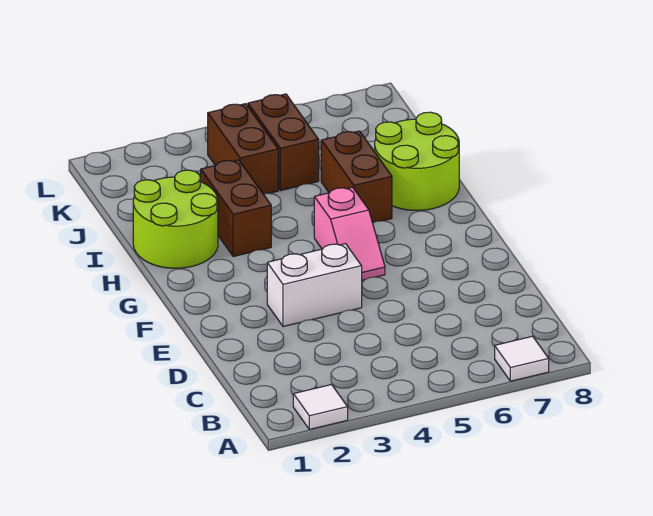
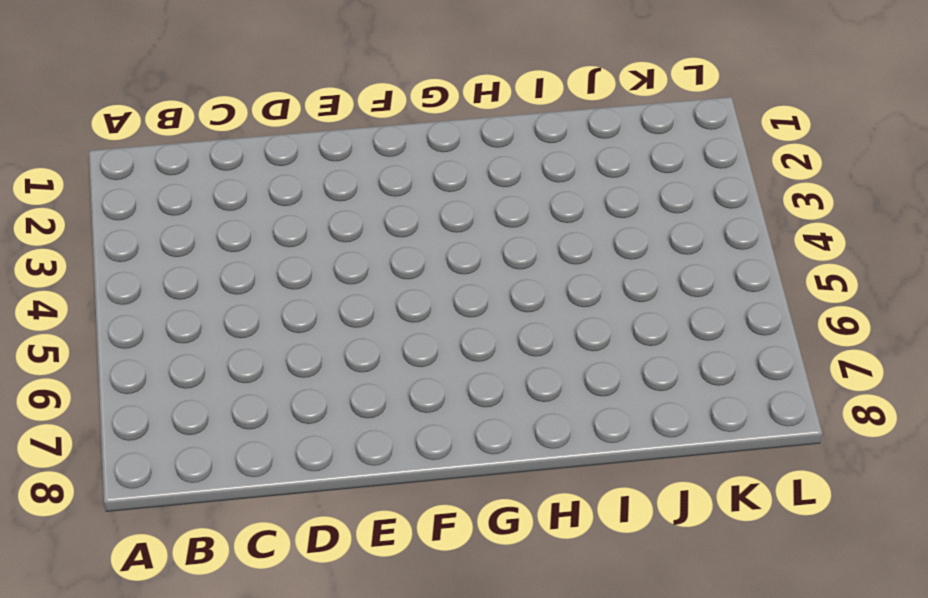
none -> white tile A2 level 1
none -> white tile A7 level 1

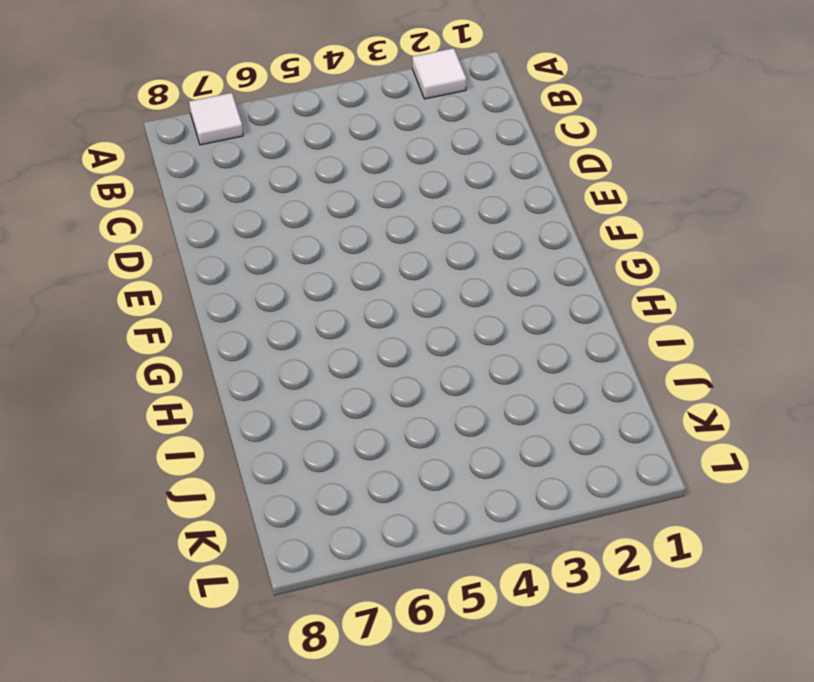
none -> white brick E3:E4 level 1
none -> pink slope F5:G5 level 1 top G

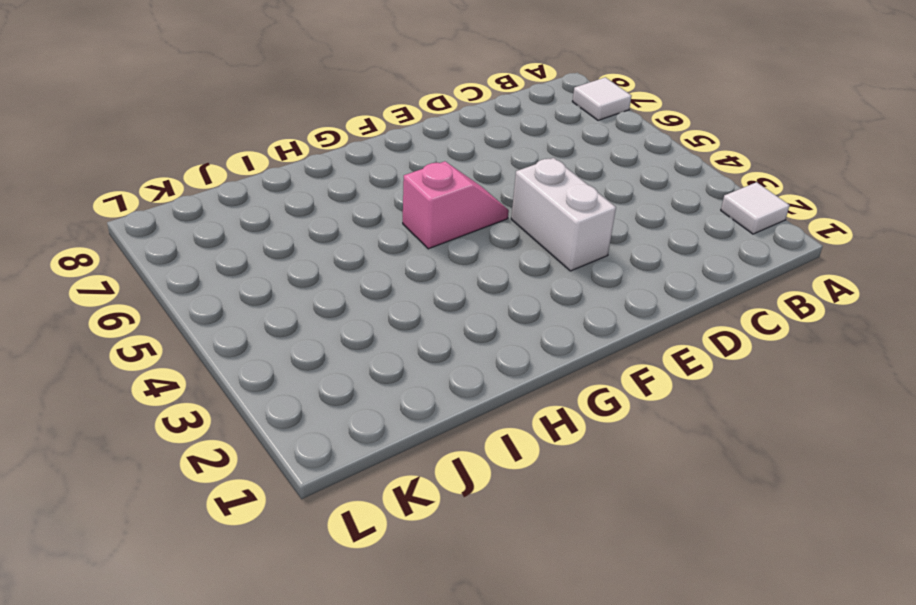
none -> lime round brick H1:I2 level 1
none -> brown brick H3:I3 level 1

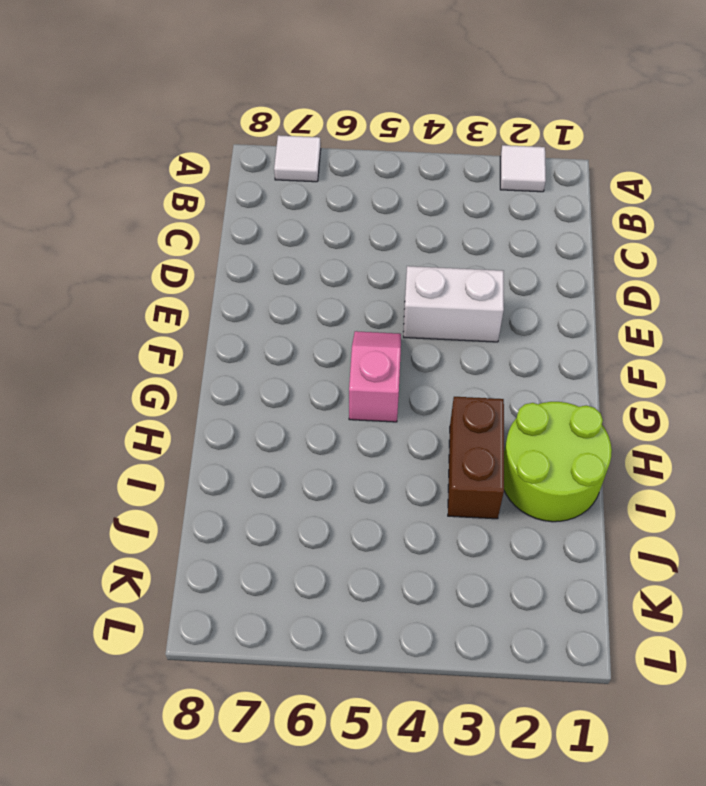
none -> brown brick H6:I6 level 1
none -> lime round brick H7:I8 level 1

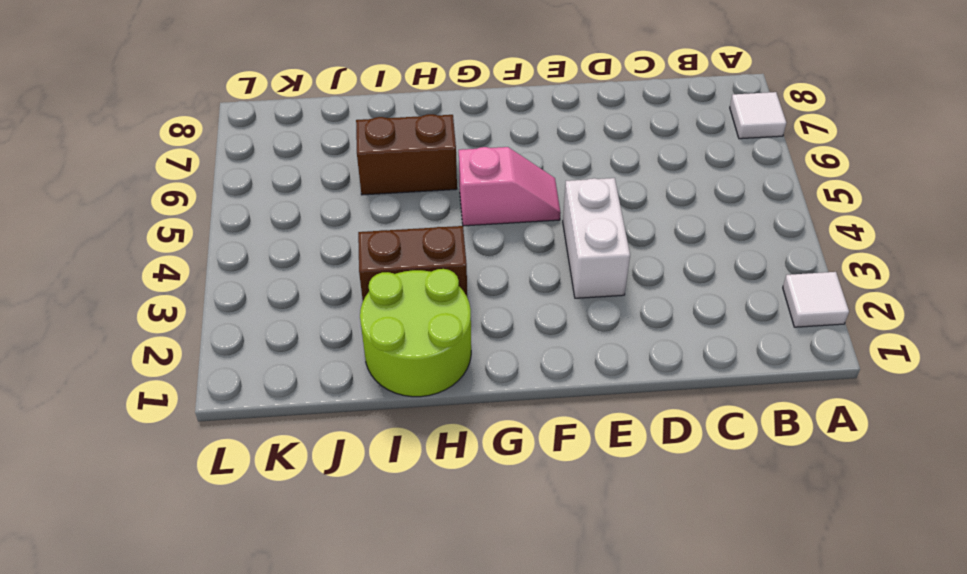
none -> lime round brick H7:I8 level 1
none -> brown brick J4:K4 level 1

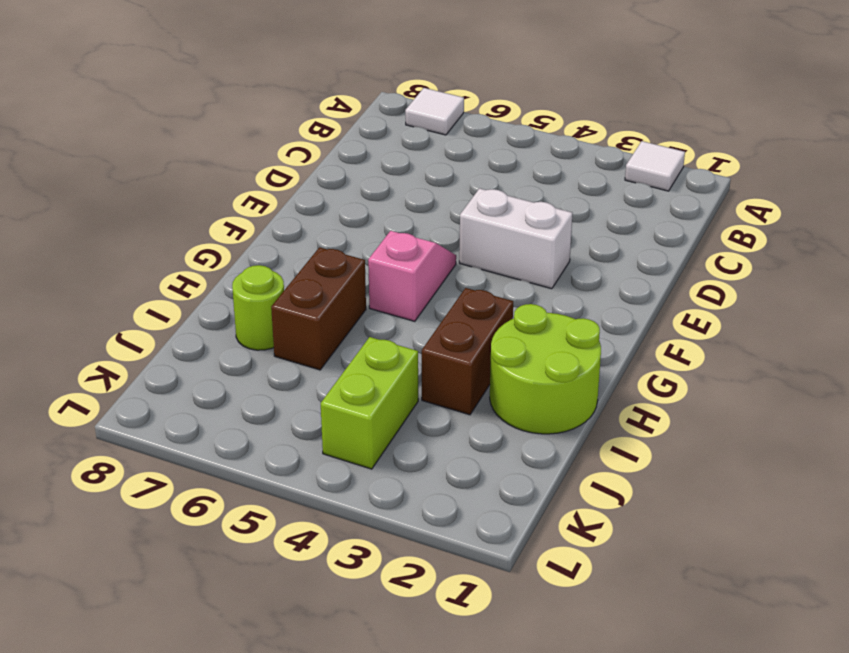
lime round brick I7 level 1 -> lime round brick H7:I8 level 1
lime brick J4:K4 level 1 -> brown brick J4:K4 level 1
none -> brown brick J5:K5 level 1

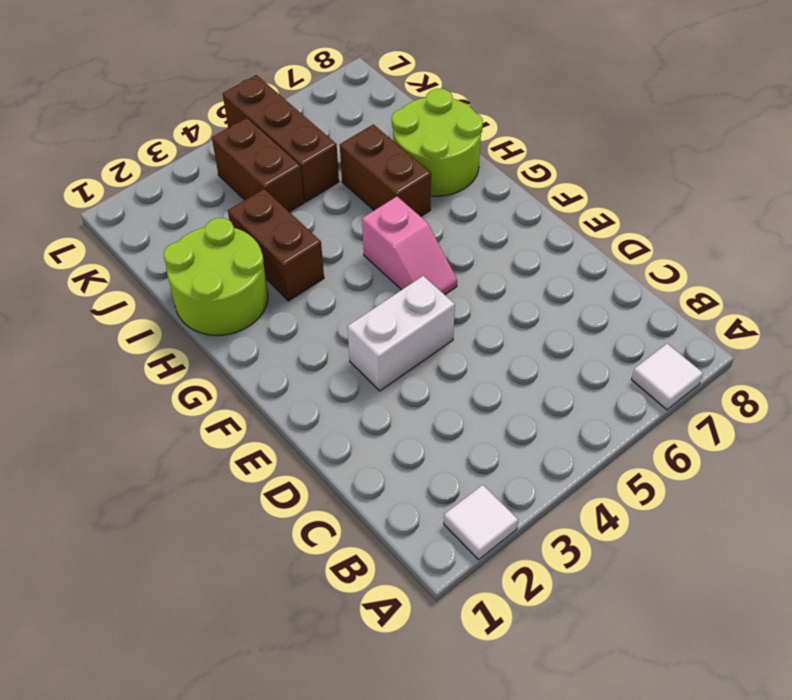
brown brick J5:L5 level 1 -> brown brick J5:K5 level 1

